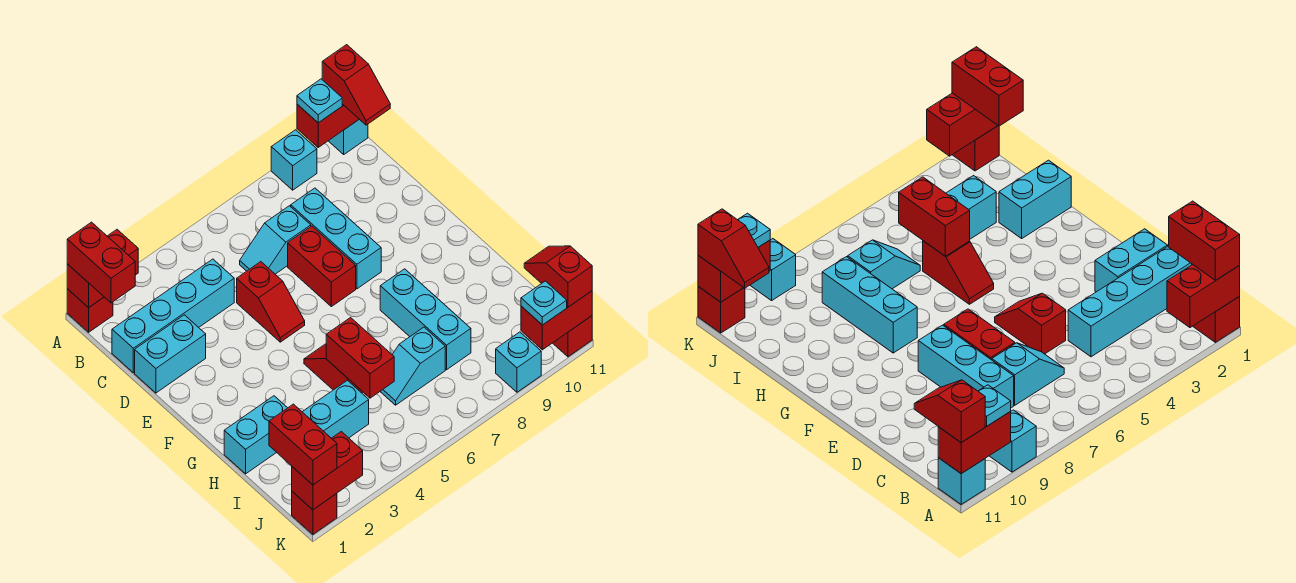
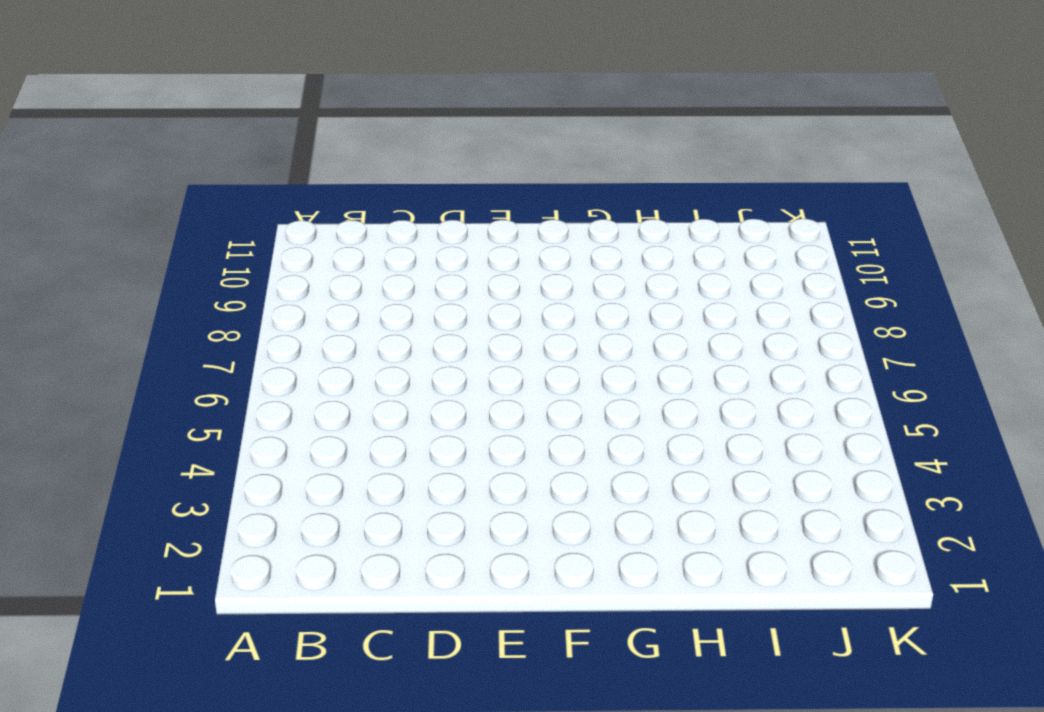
none -> red brick A1 level 1
none -> cyan brick A9 level 1
none -> cyan brick A11 level 1

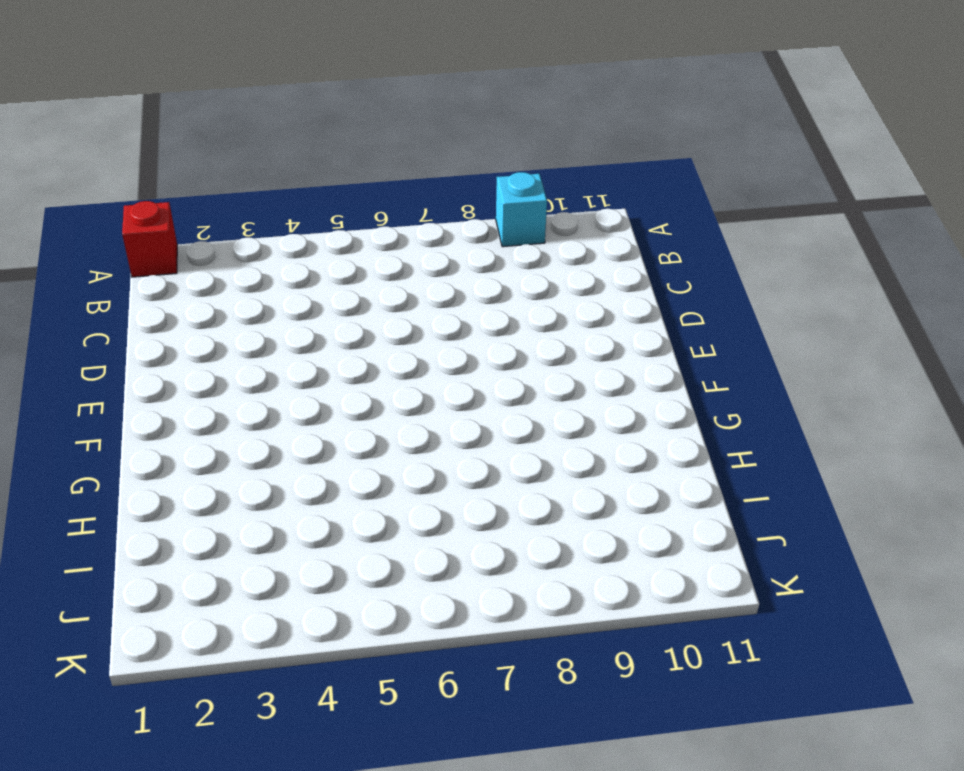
none -> cyan brick A11 level 1
none -> cyan brick C1:C4 level 1
none -> cyan slope C6:C7 level 1 top 7

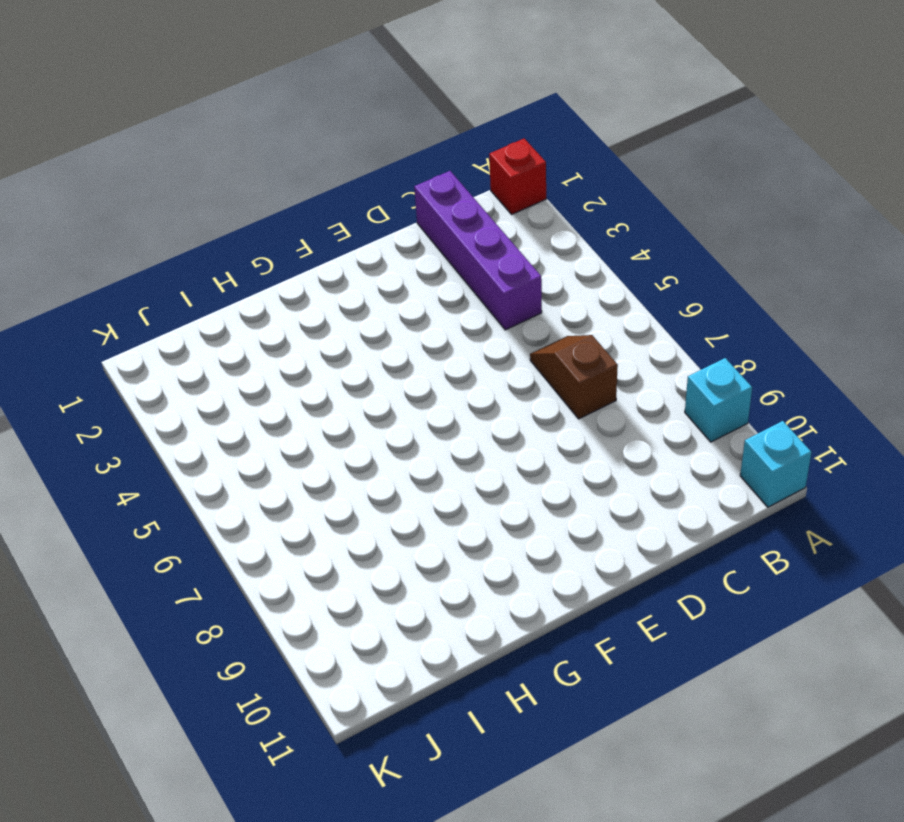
purple brick C1:C4 level 1 -> cyan brick C1:C4 level 1
brown slope C6:C7 level 1 top 7 -> cyan slope C6:C7 level 1 top 7
none -> cyan brick C8:E8 level 1
none -> cyan brick D1:D2 level 1
none -> red slope D5:E5 level 1 top D

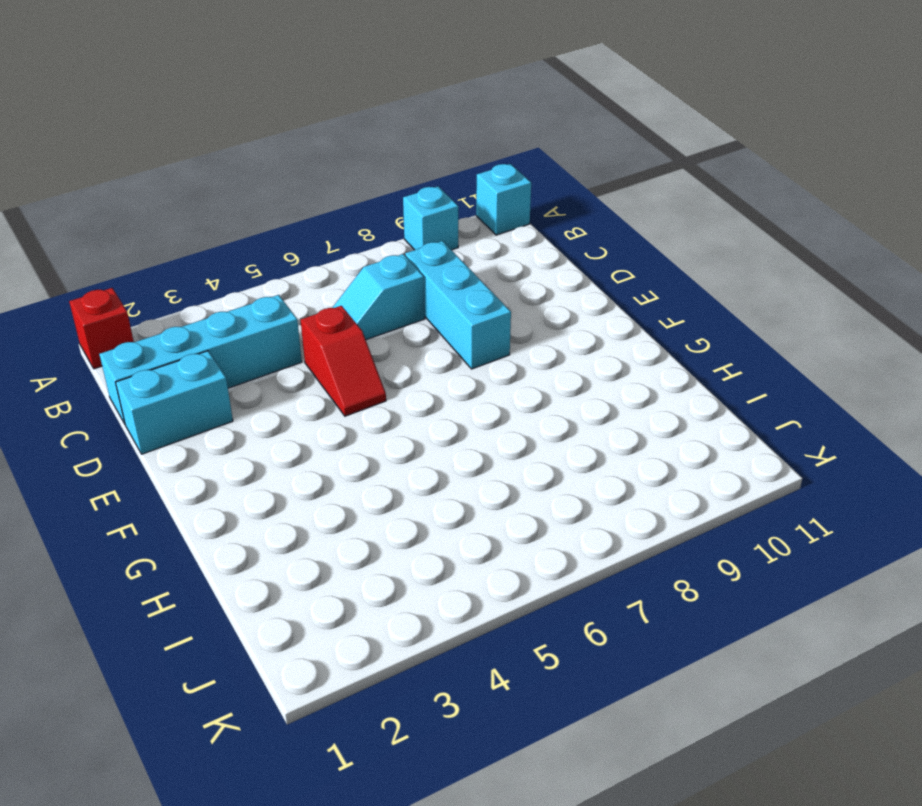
none -> red brick D7:E7 level 1
none -> red slope G5:H5 level 1 top H
none -> cyan brick G8:I8 level 1

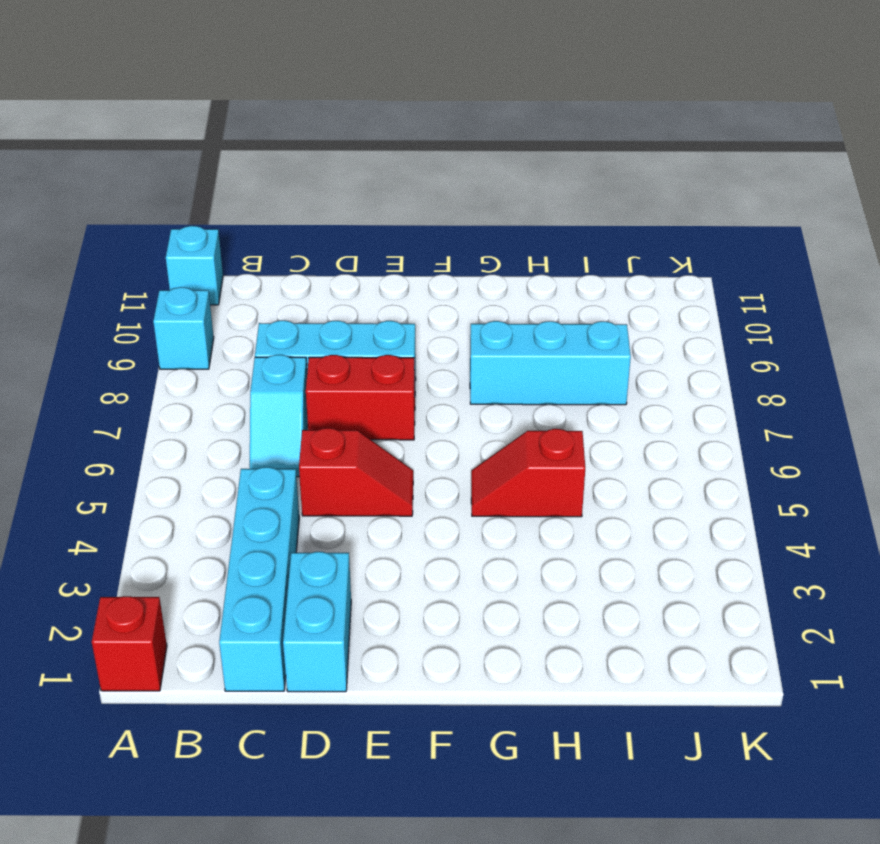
none -> cyan brick H1:H2 level 1
none -> cyan brick I3:I4 level 1
none -> cyan slope I6:I7 level 1 top 7

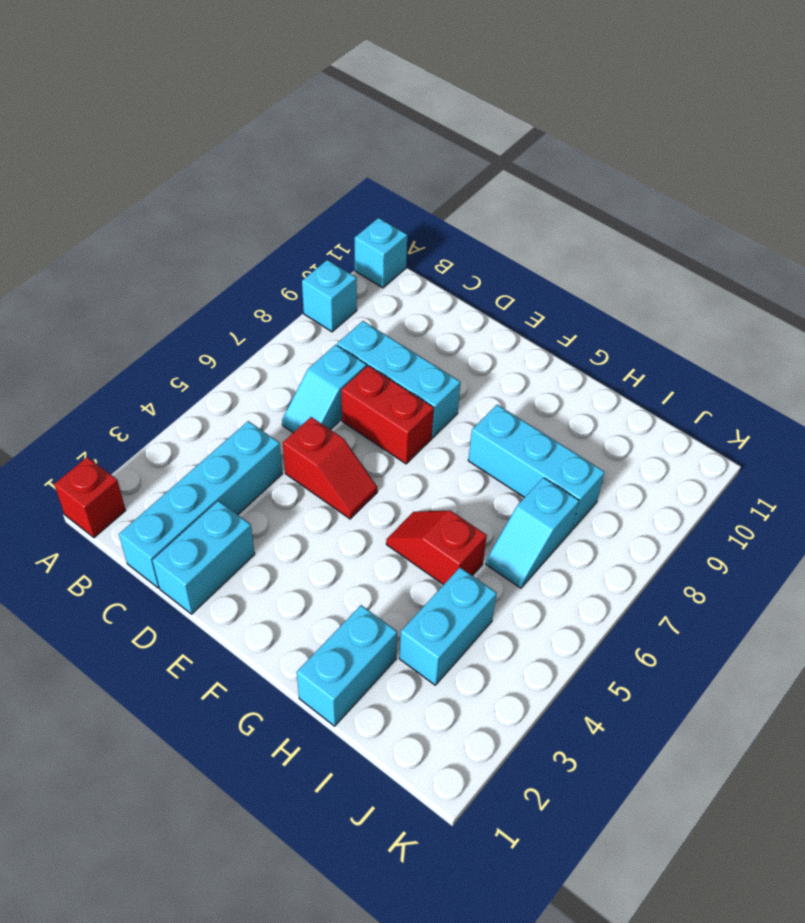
none -> red brick K1 level 1
none -> cyan brick K9 level 1
none -> red brick K11 level 1

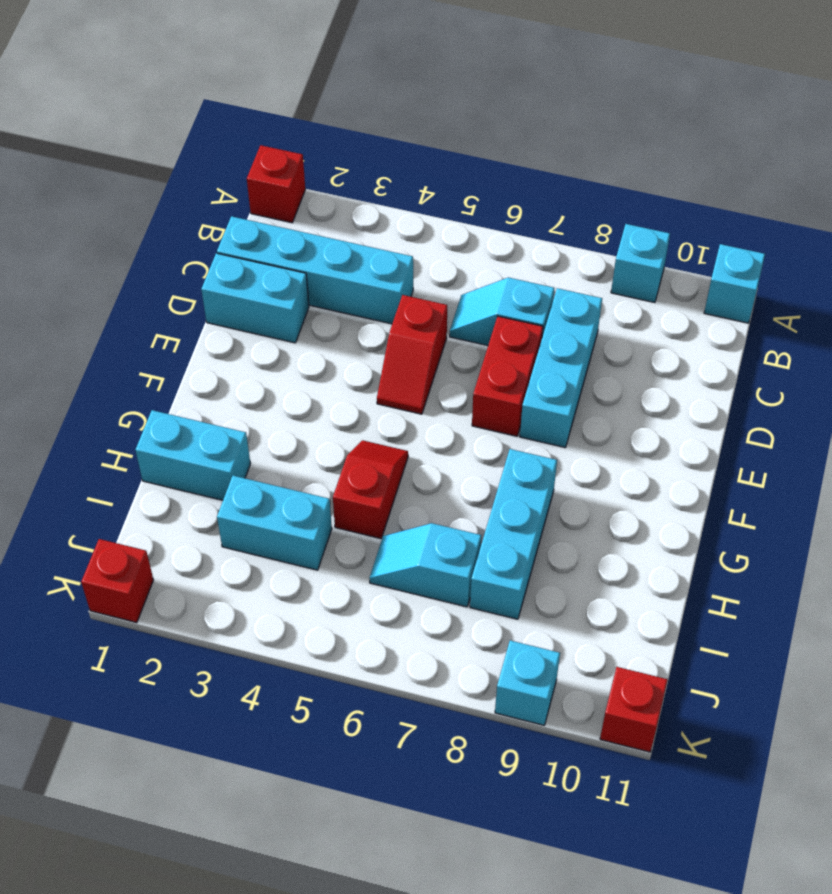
none -> red brick A1:A2 level 2
none -> red brick A10:A11 level 2
none -> red brick H5:I5 level 2

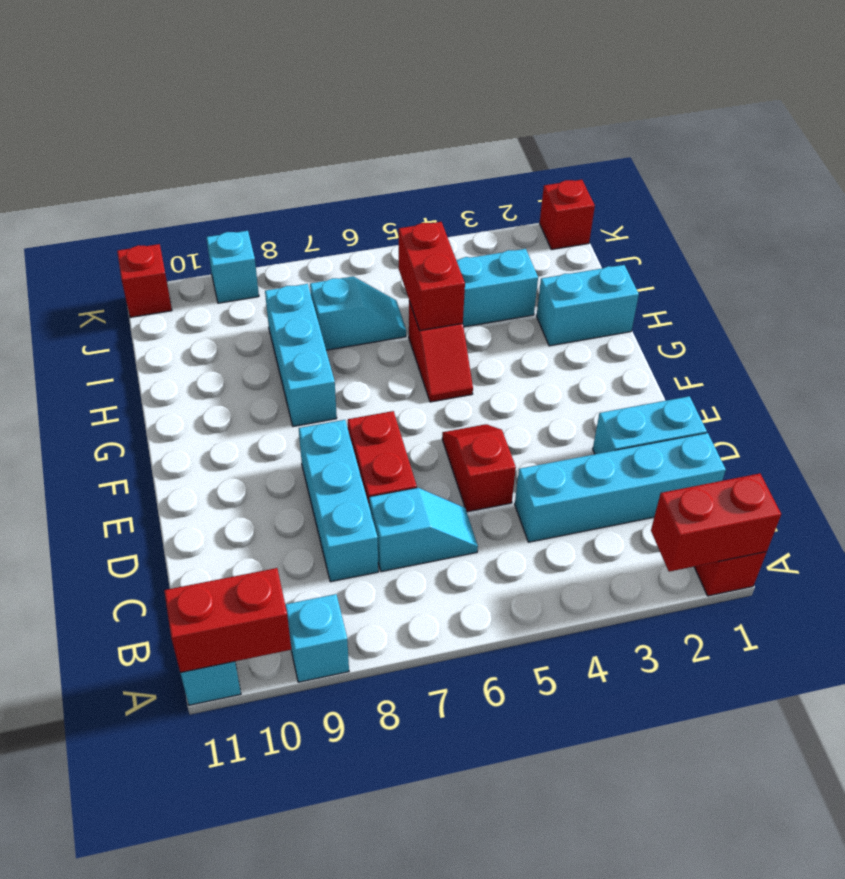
none -> red brick K1:K2 level 2
none -> red brick K10:K11 level 2
none -> red brick A1:B1 level 3

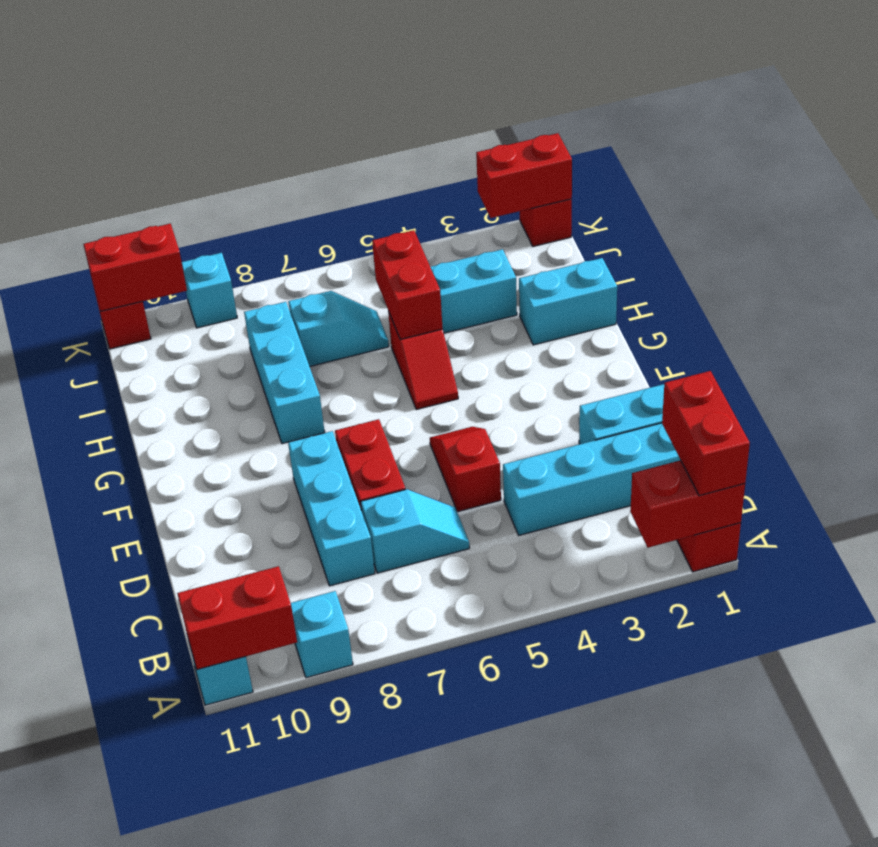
none -> cyan plate A10 level 3
none -> red slope A11:B11 level 3 top A
none -> red brick J1:K1 level 3

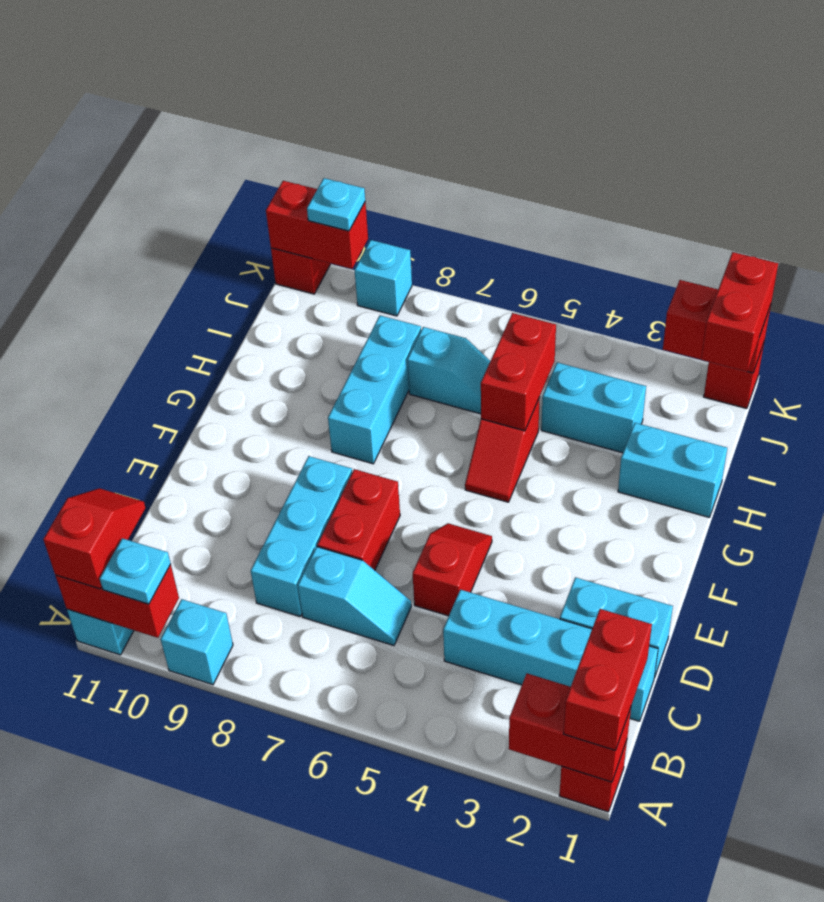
none -> red slope J11:K11 level 3 top K

